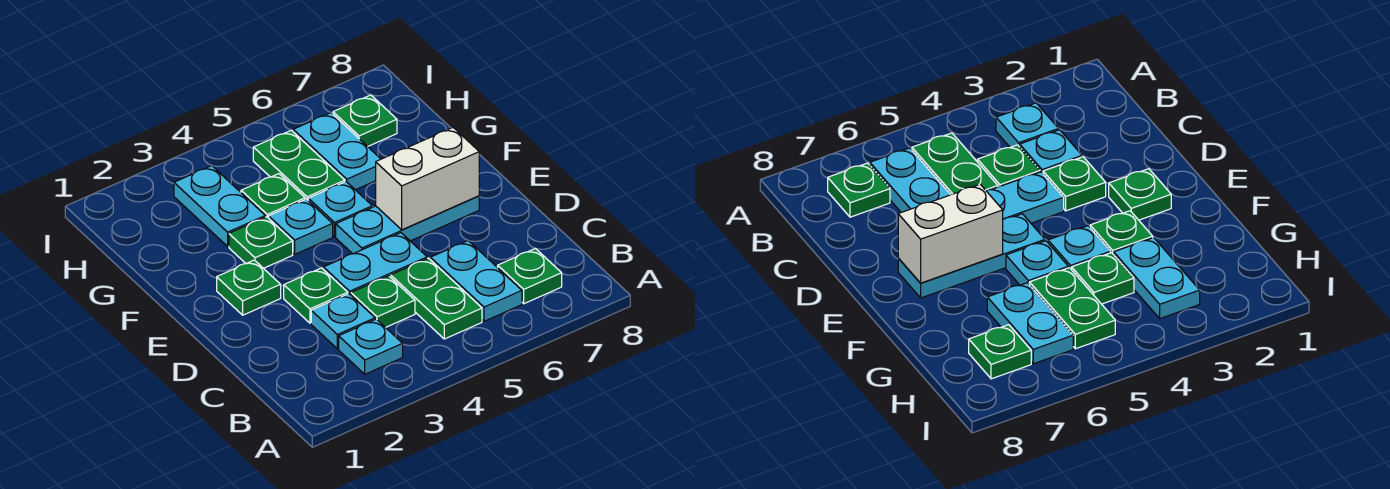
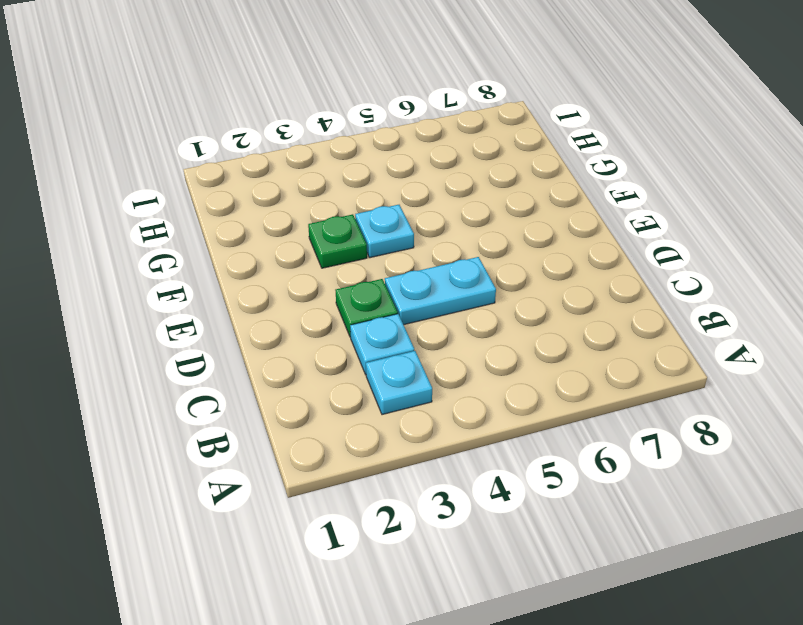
none -> green plate B5:C5 level 1
none -> cyan plate B6:C6 level 1
none -> green plate B7 level 1

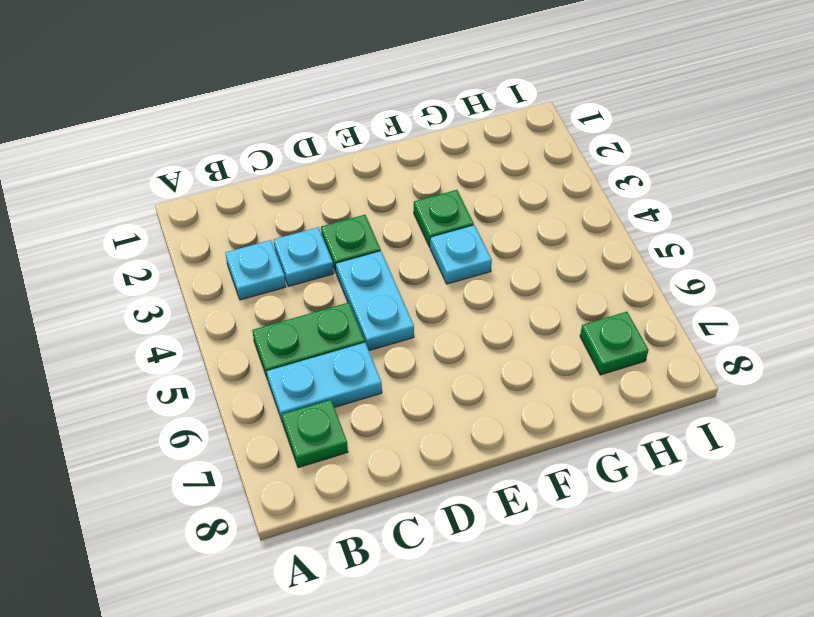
none -> green plate C4 level 1
none -> green plate E2 level 1
none -> cyan plate E5:E7 level 1

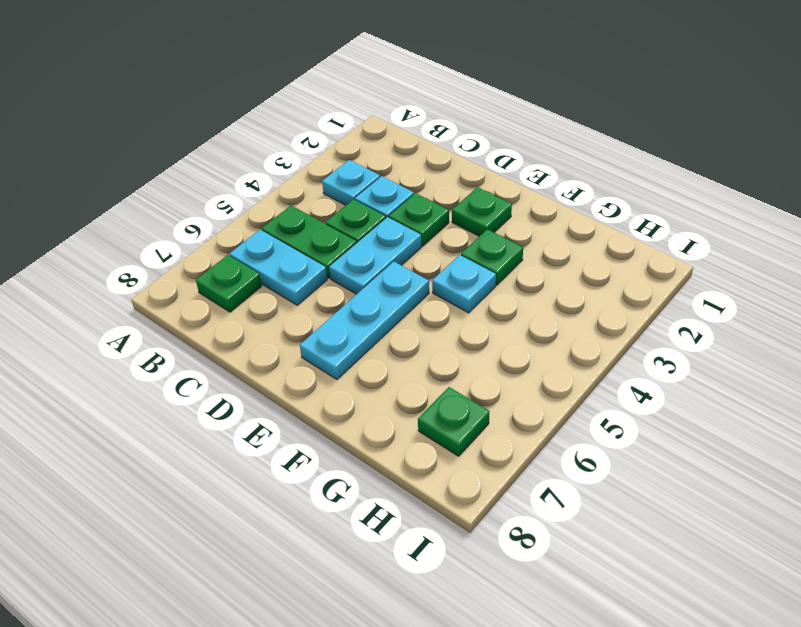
none -> cyan plate F5 level 1
none -> cyan plate G3:H3 level 1
none -> green plate G4 level 1

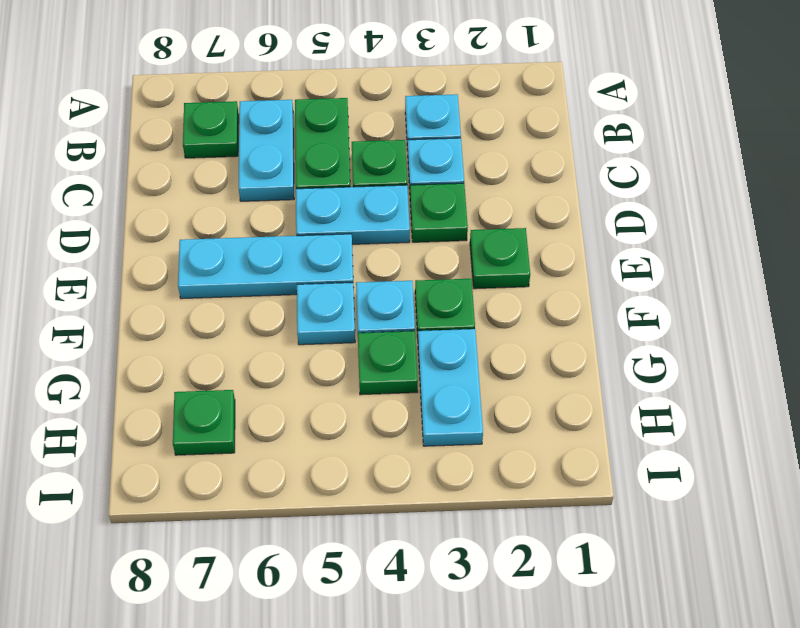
none -> green plate G5:H5 level 1
none -> cyan plate G6:H6 level 1
none -> white brick E6:E7 level 2

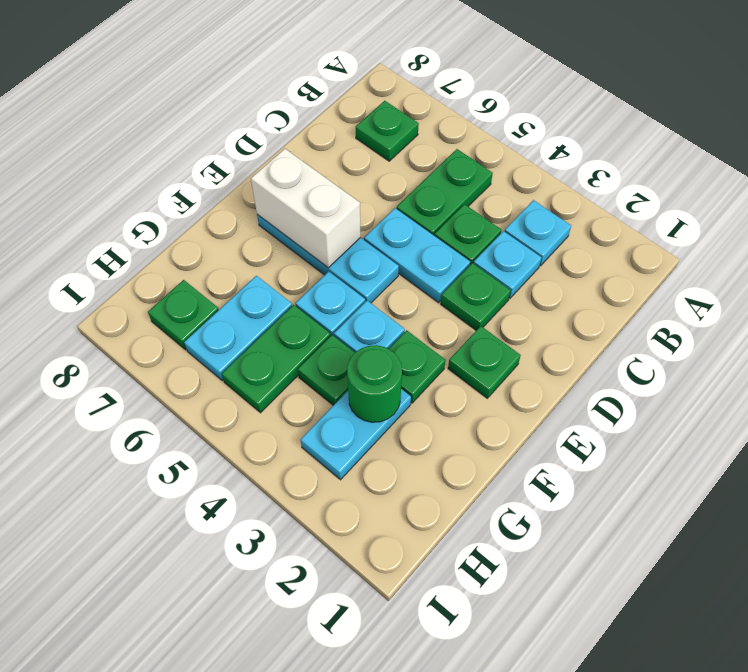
green round brick G3 level 2 -> none
none -> cyan plate B6:C6 level 1

